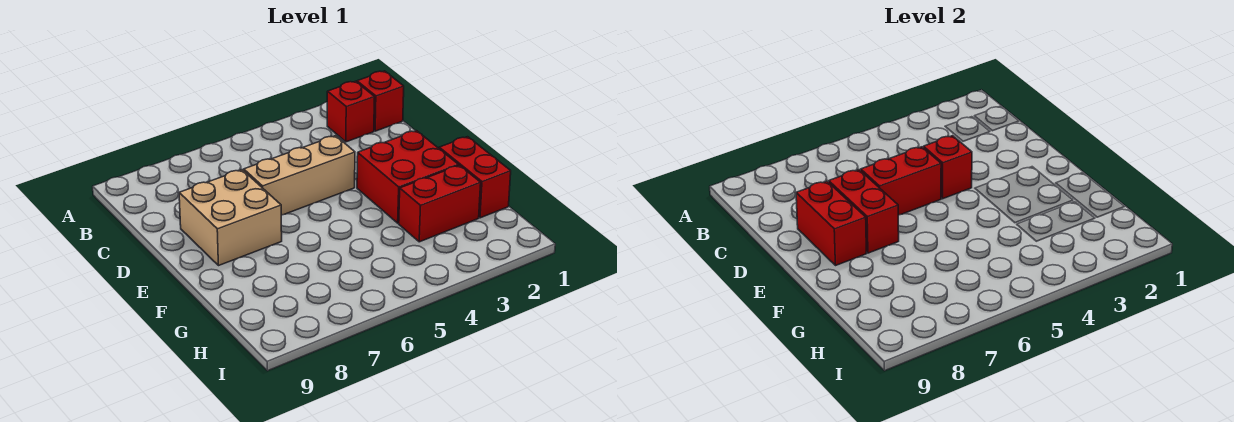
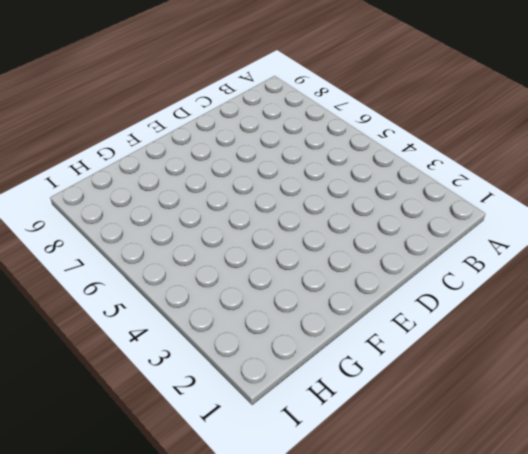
none -> red brick B1 level 1
none -> red brick B2 level 1

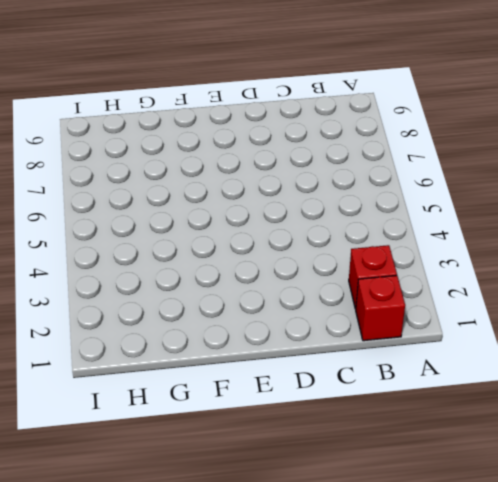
none -> tan brick D4:D6 level 1
none -> tan brick D7:E8 level 1

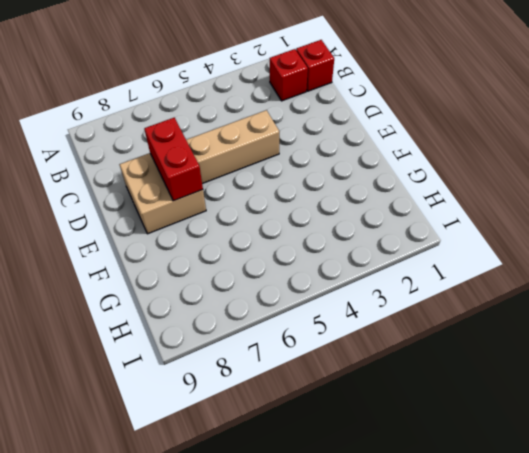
none -> red brick E2:F3 level 1
none -> red brick F1:G1 level 1

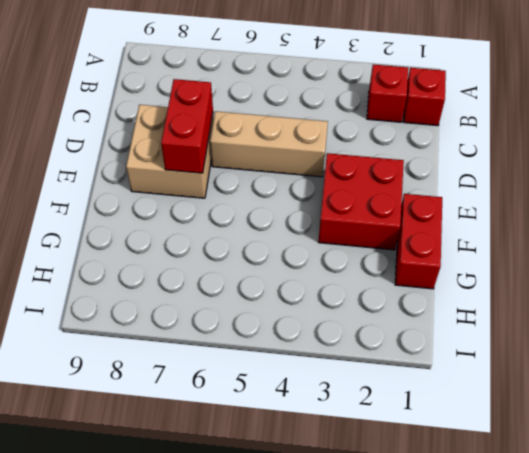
none -> red brick G2:G3 level 1
none -> red brick D4 level 2

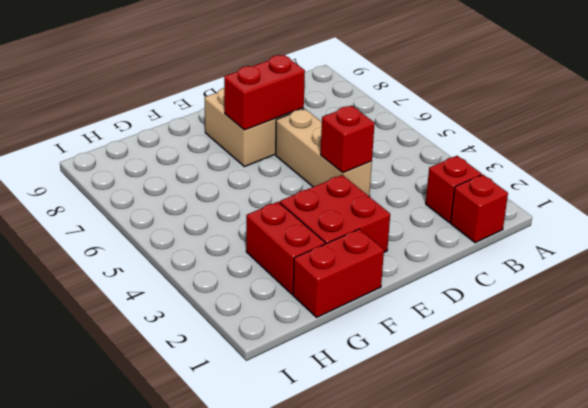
none -> red brick D5:D6 level 2
none -> red brick D8:E8 level 2

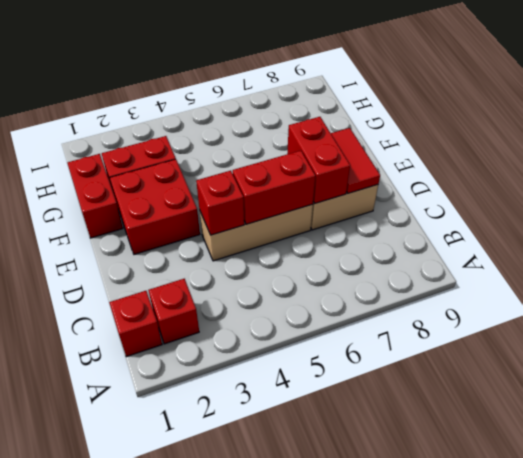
red tile D8:E8 level 2 -> red brick D8:E8 level 2

